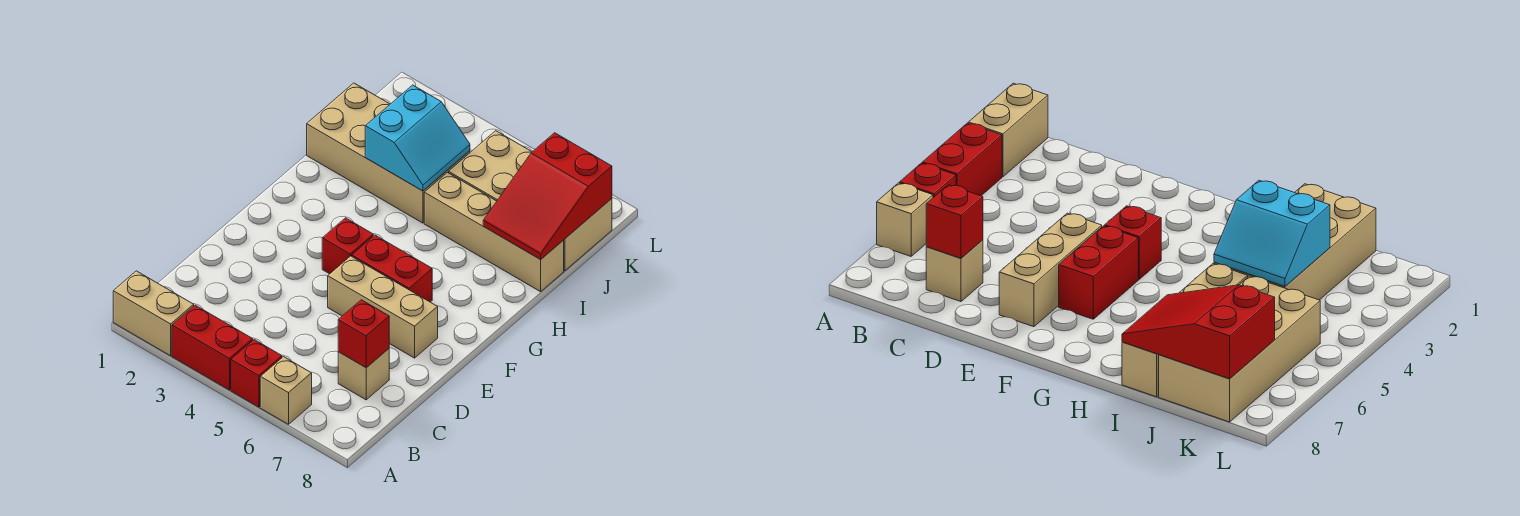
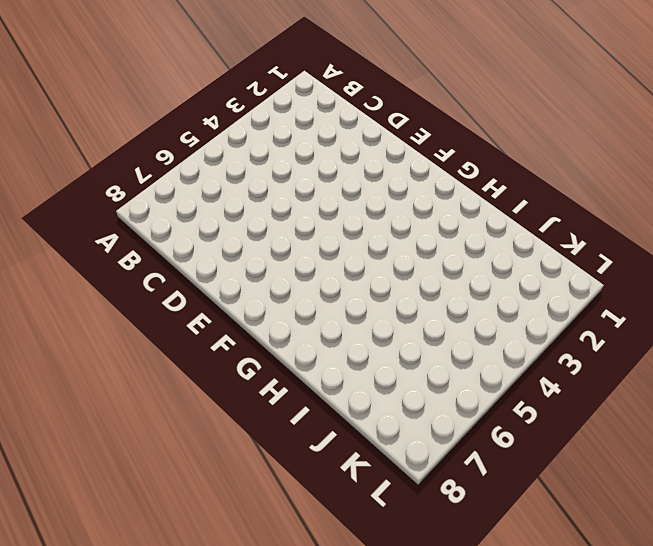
none -> tan brick A1:A2 level 1
none -> red brick A3:A4 level 1
none -> red brick A5 level 1

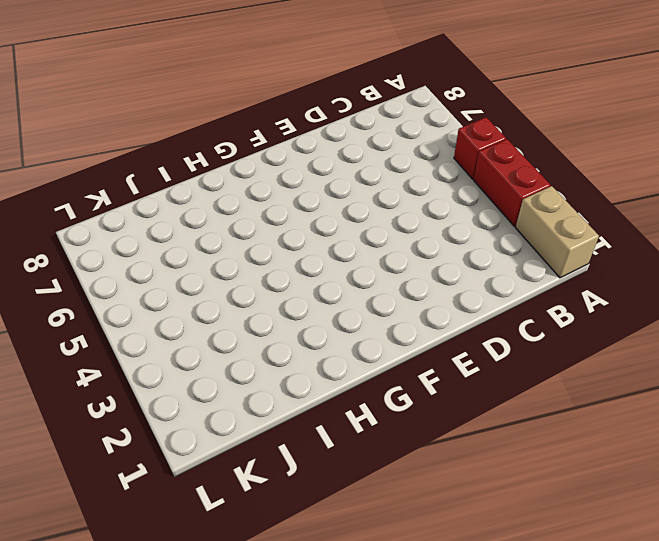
none -> tan brick A6 level 1
none -> tan brick C7 level 1
none -> tan brick E5:E7 level 1

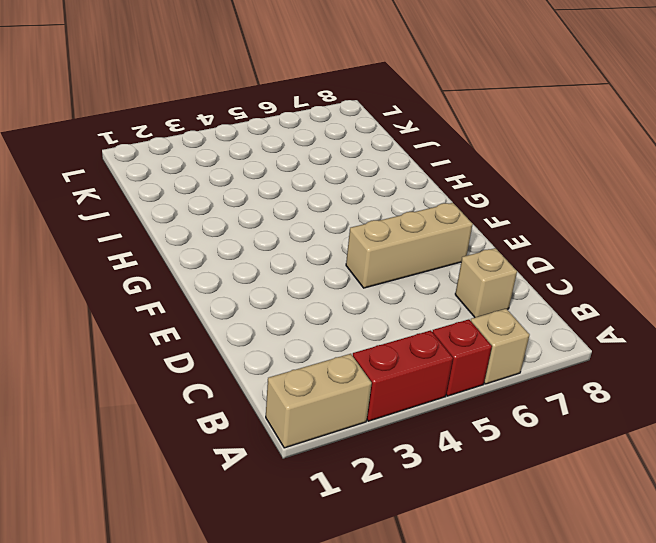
none -> red brick F4 level 1
none -> red brick F5:F6 level 1
none -> tan brick I1:J4 level 1

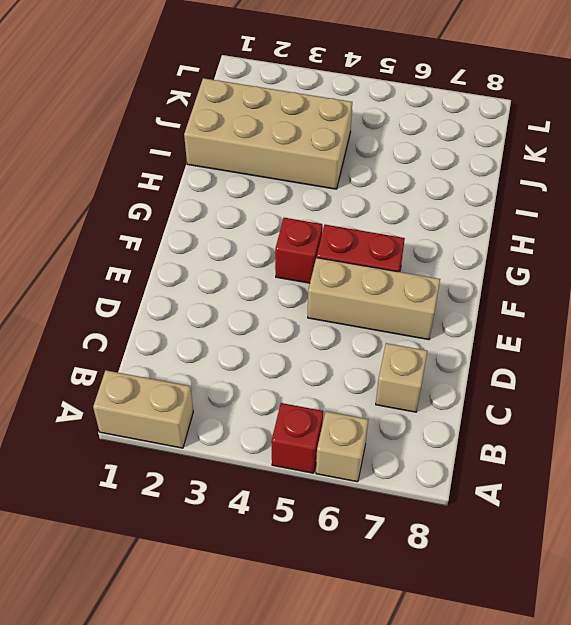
none -> red brick A3:A4 level 1
none -> tan brick I5:I8 level 1
none -> tan brick J5:K8 level 1

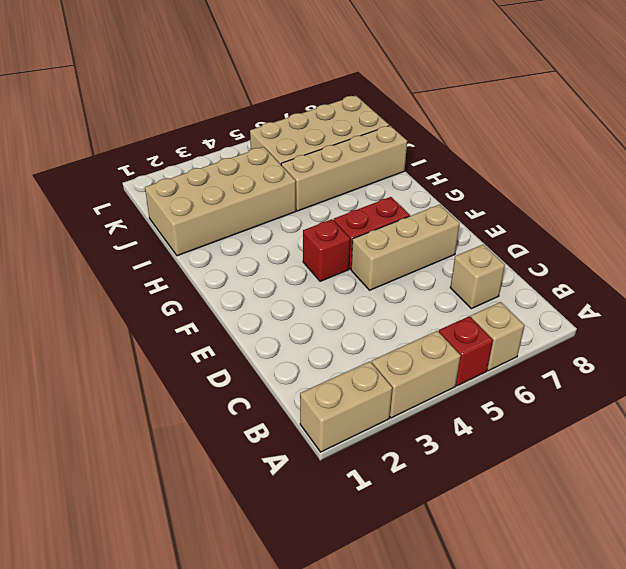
tan brick A3:A4 level 1 -> red brick A3:A4 level 1
none -> red brick C7 level 2
none -> cyan slope I3:J4 level 2 top 3
none -> red slope I7:K8 level 2 top K

